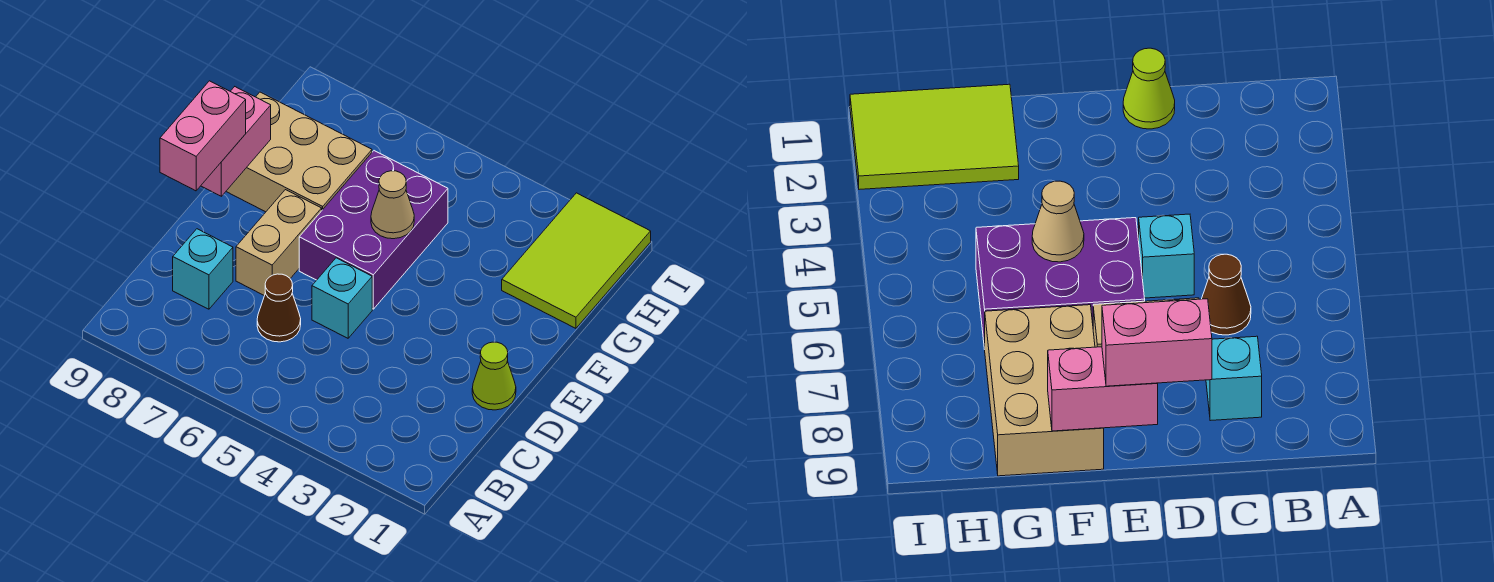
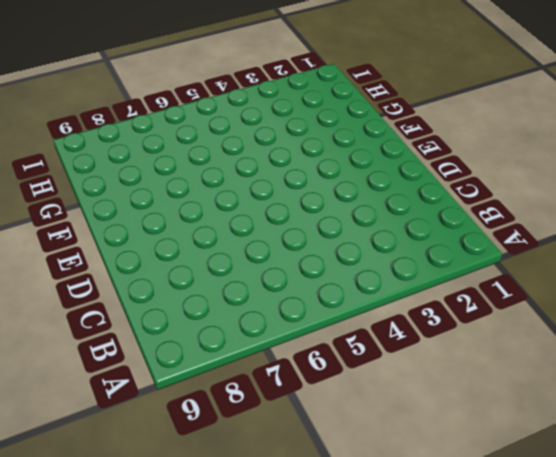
none -> brown cone C6 level 1
none -> cyan brick C8 level 1

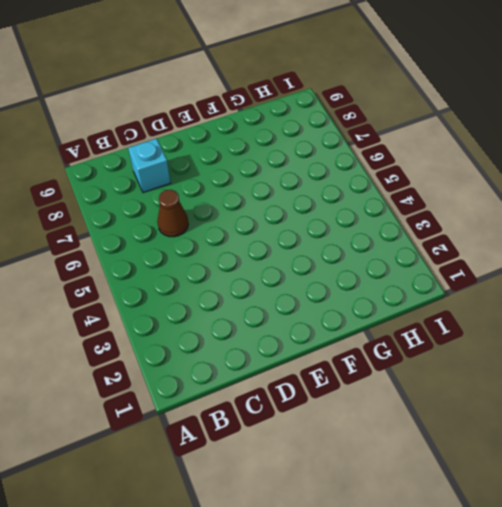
none -> lime cone D1 level 1
none -> cyan brick D5 level 1

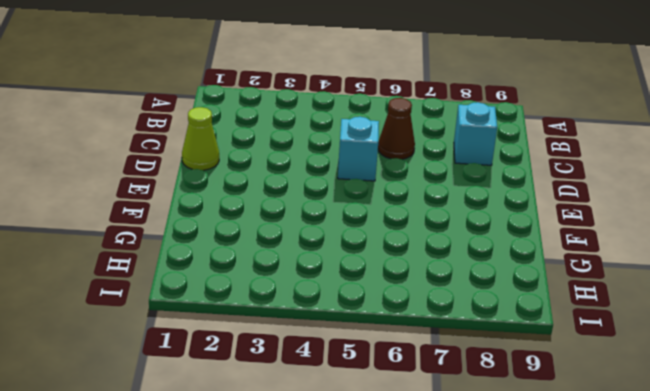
none -> tan brick D7:E7 level 1
none -> purple brick E5:G6 level 1

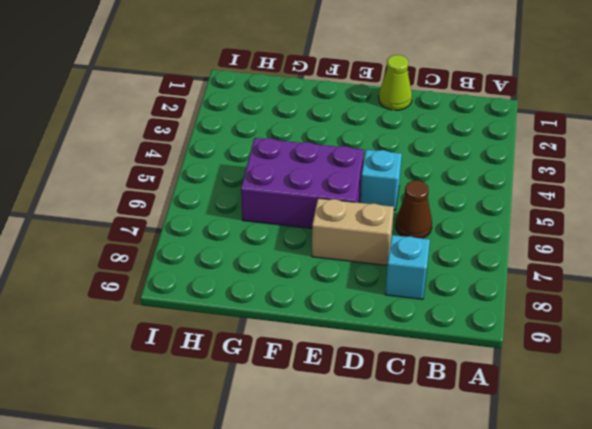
none -> tan brick F7:G9 level 1
none -> lime tile G1:I2 level 1

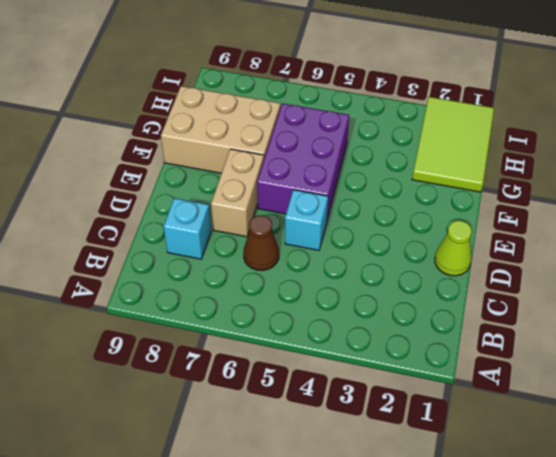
none -> pink brick E9:F9 level 2
none -> tan cone F5 level 2

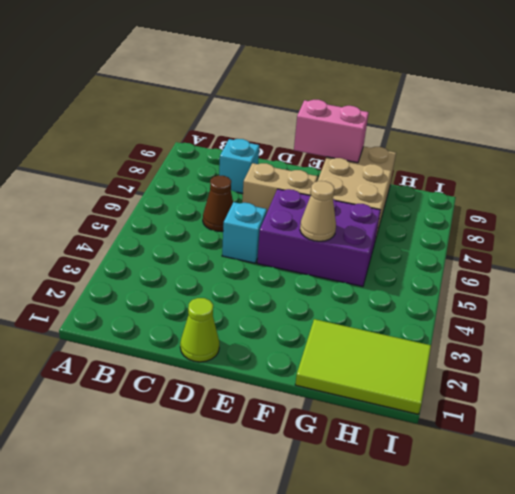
none -> pink brick D9:E9 level 3

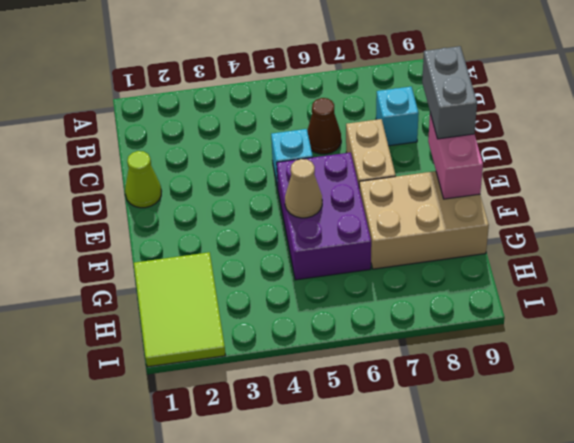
grey brick D9:E9 level 3 -> pink brick D9:E9 level 3

